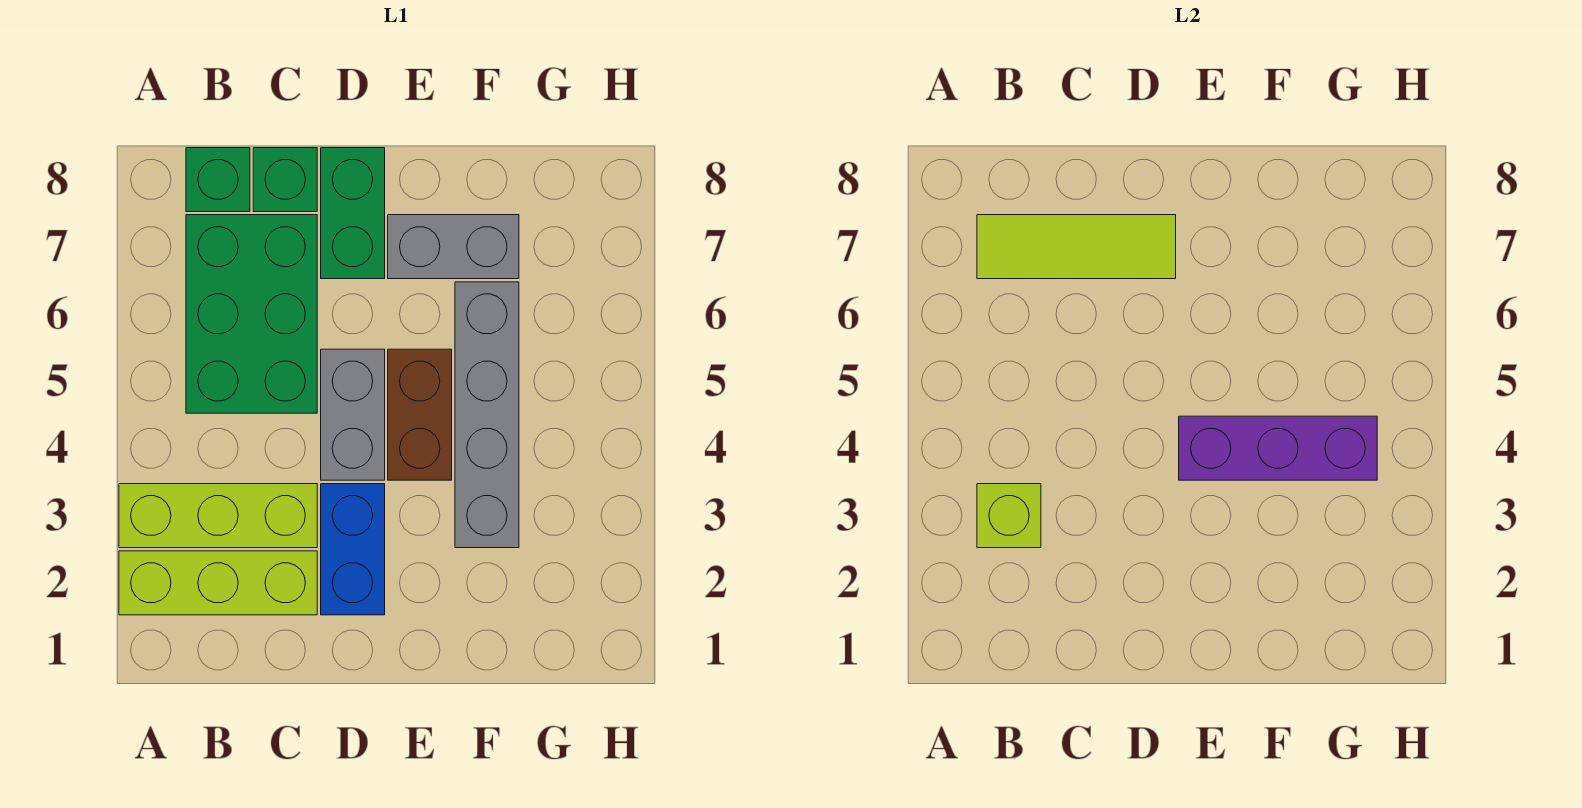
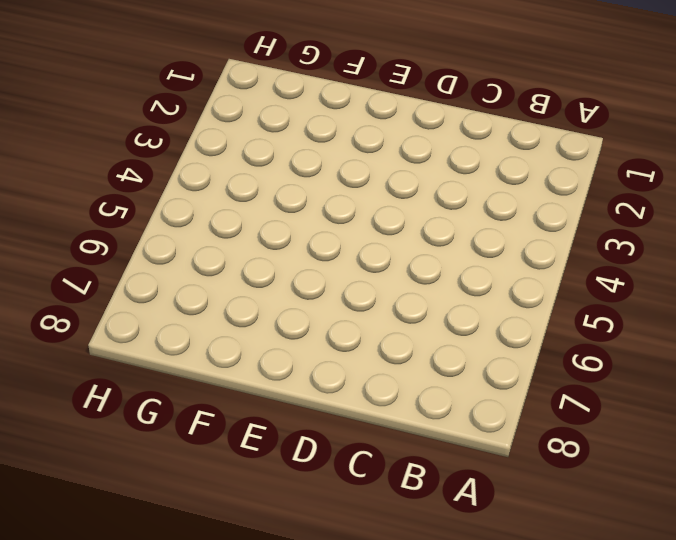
none -> lime brick A2:C2 level 1
none -> lime brick A3:C3 level 1
none -> green brick B5:C7 level 1

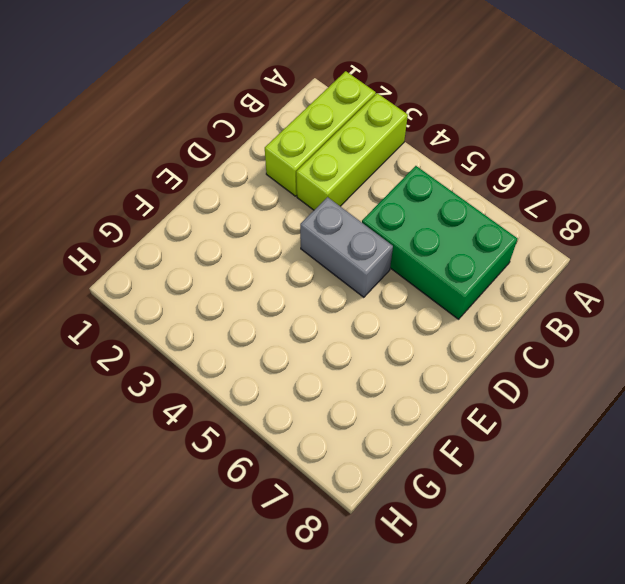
none -> green brick B8 level 1
none -> green brick C8 level 1
none -> blue brick D2:D3 level 1

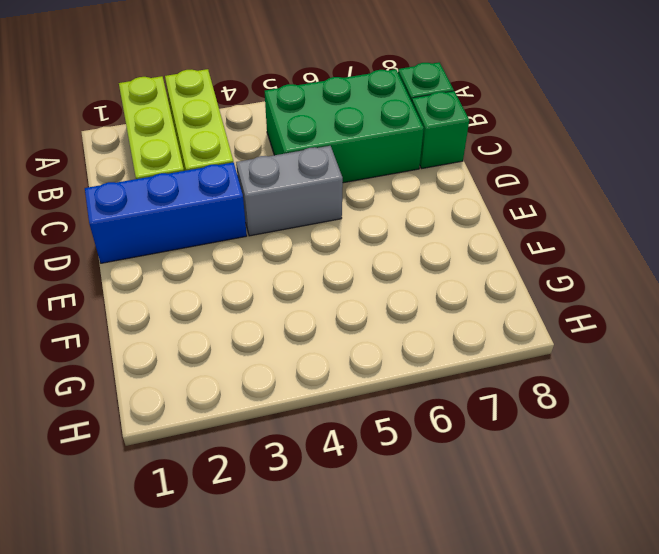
blue brick D1:D3 level 1 -> blue brick D2:D3 level 1
none -> green brick D7:D8 level 1
none -> brown brick E4:E5 level 1
none -> grey brick E7:F7 level 1

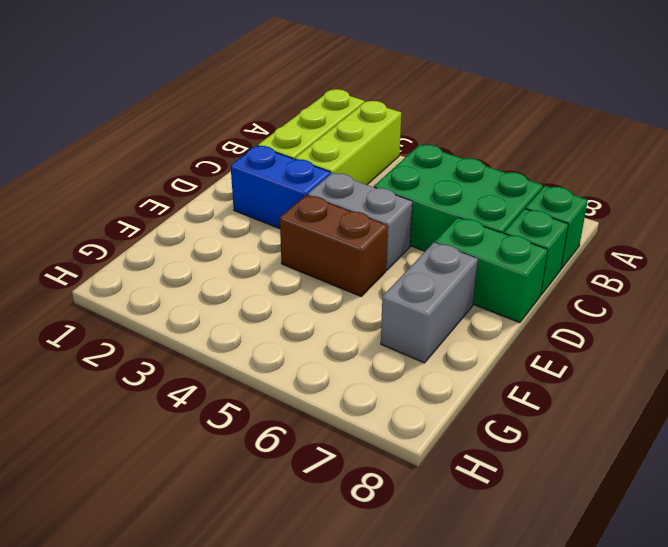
none -> grey brick F3:F6 level 1
none -> lime brick B3 level 2
none -> lime tile B7:D7 level 2

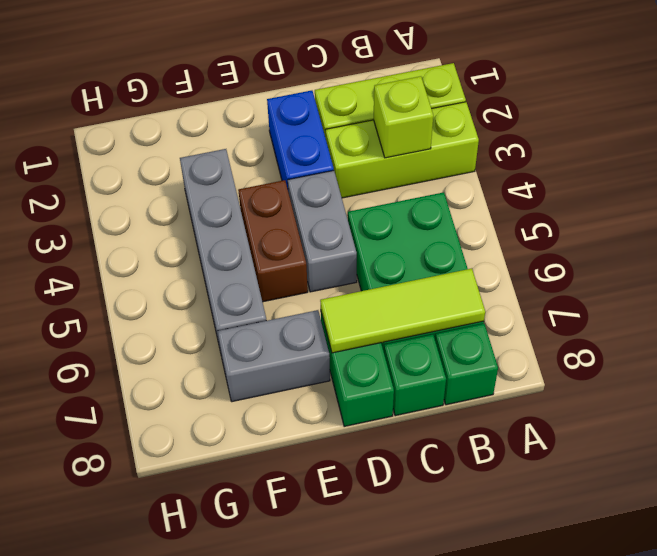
none -> purple brick E4:G4 level 2

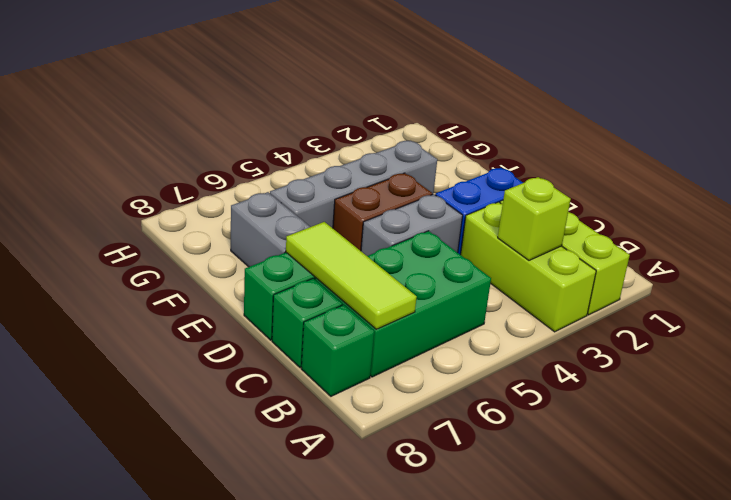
none -> purple brick E4:G4 level 2

